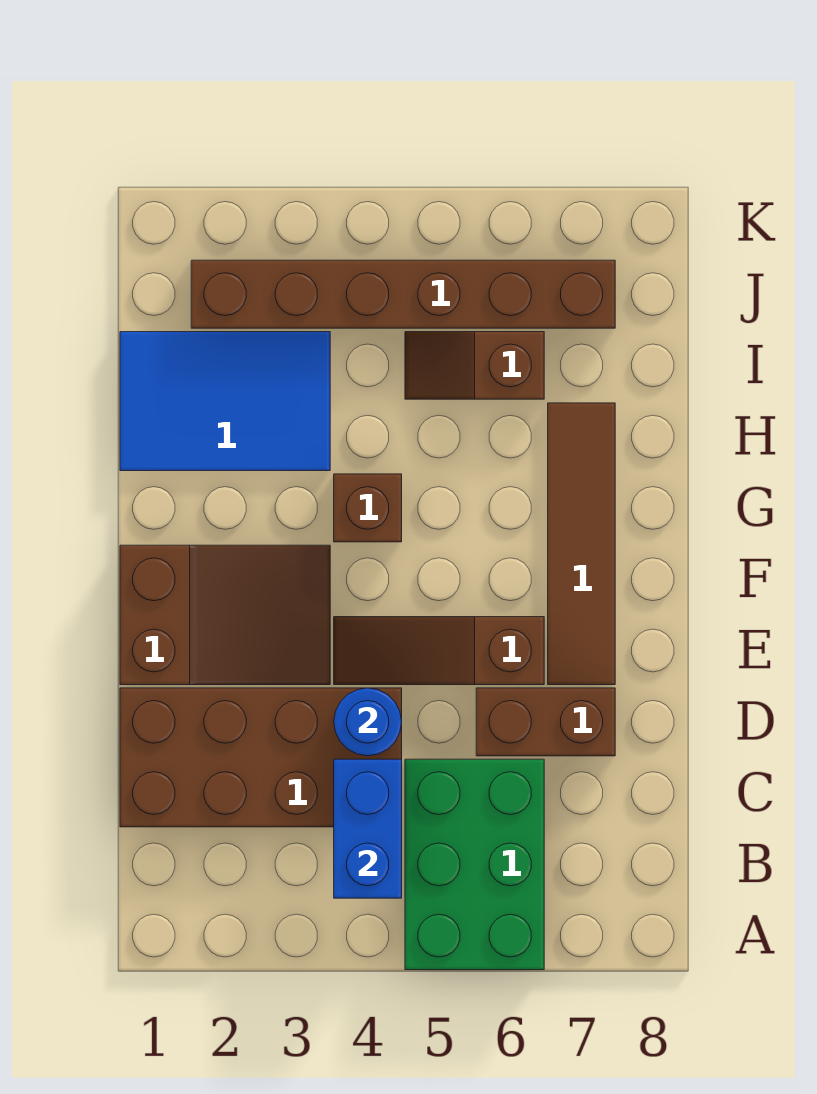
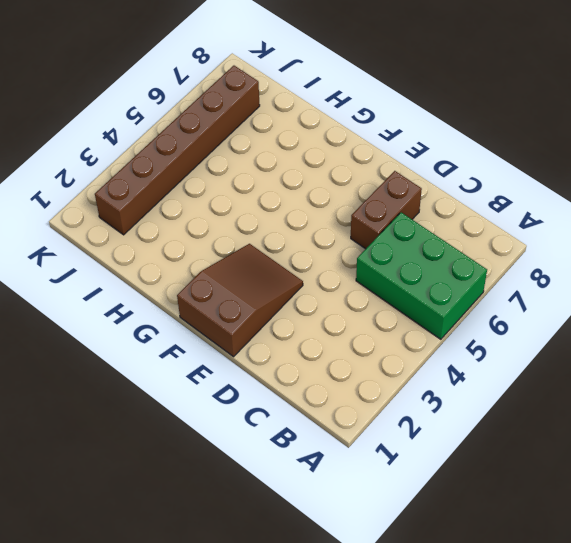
none -> brown brick C1:D4 level 1
none -> brown slope E4:E6 level 1 top 6
none -> brown tile E7:H7 level 1

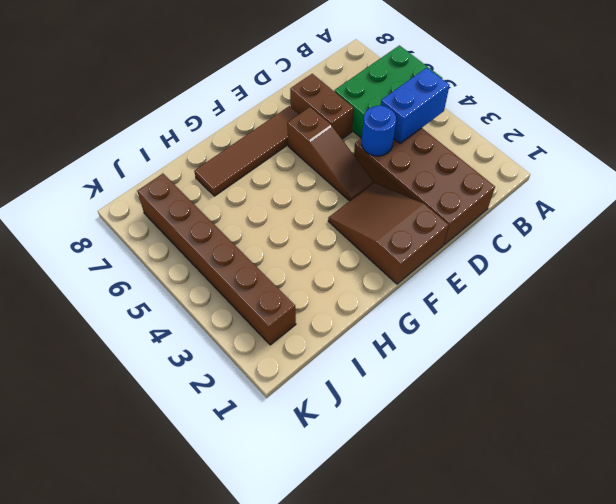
none -> brown brick G4 level 1
none -> blue tile H1:I3 level 1
none -> brown slope I5:I6 level 1 top 6

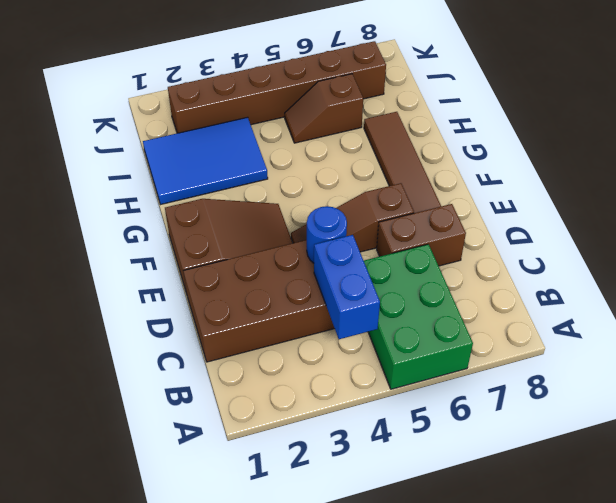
none -> brown brick G4 level 1

